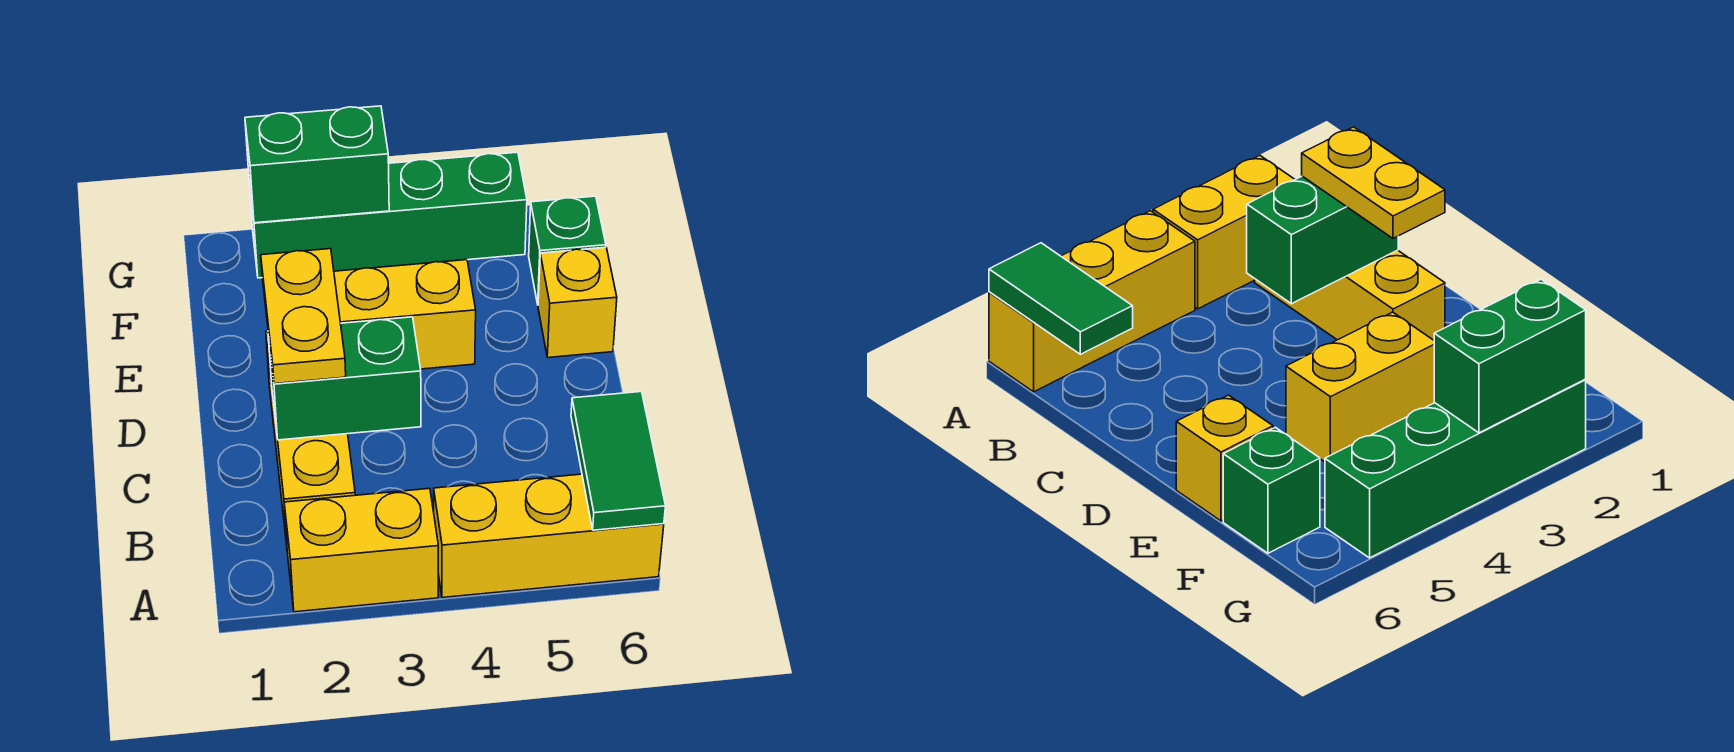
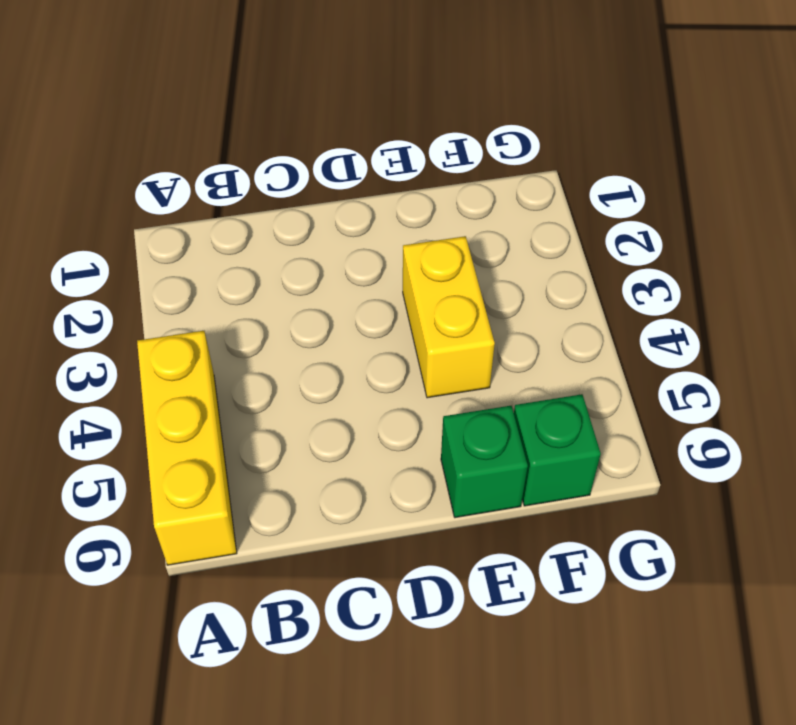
green brick E6 level 1 -> yellow brick E6 level 1
none -> yellow brick A2:A3 level 1
none -> yellow brick B2:D2 level 1

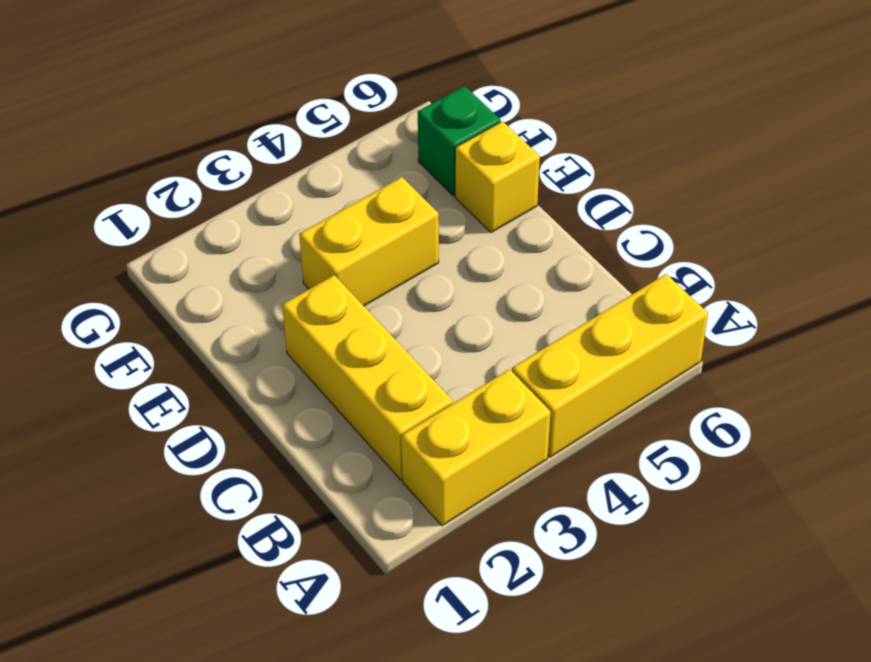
none -> green brick G2:G5 level 1
none -> green tile A6:B6 level 2

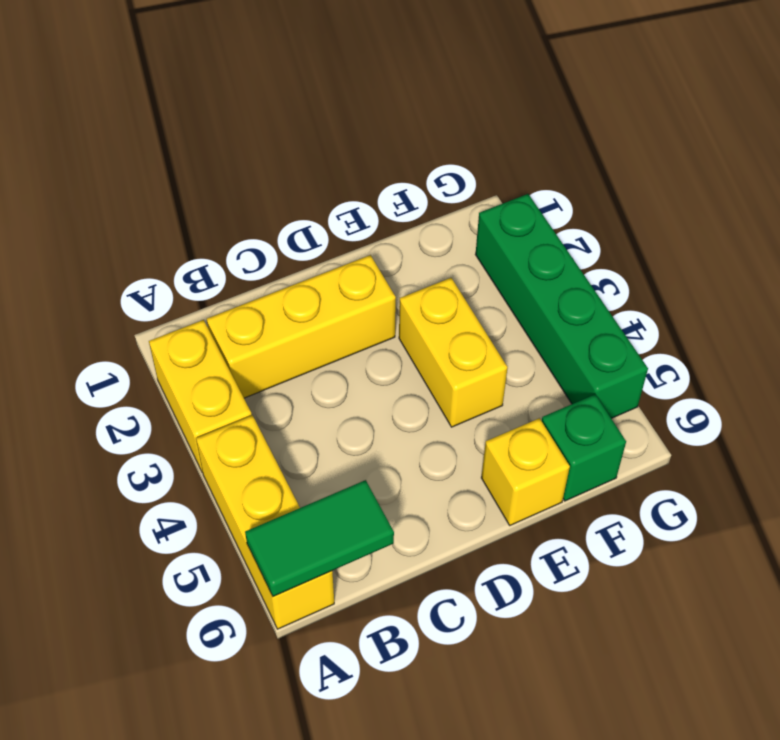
none -> green brick C2:C3 level 2
none -> green brick G2:G3 level 2

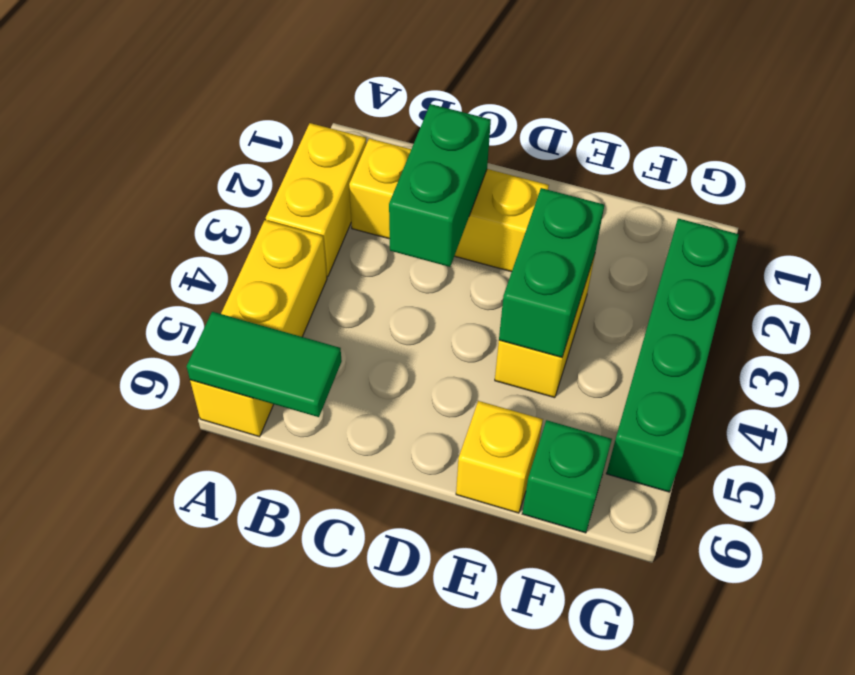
green brick E3:E4 level 2 -> green brick G2:G3 level 2
none -> yellow plate C2:D2 level 3

